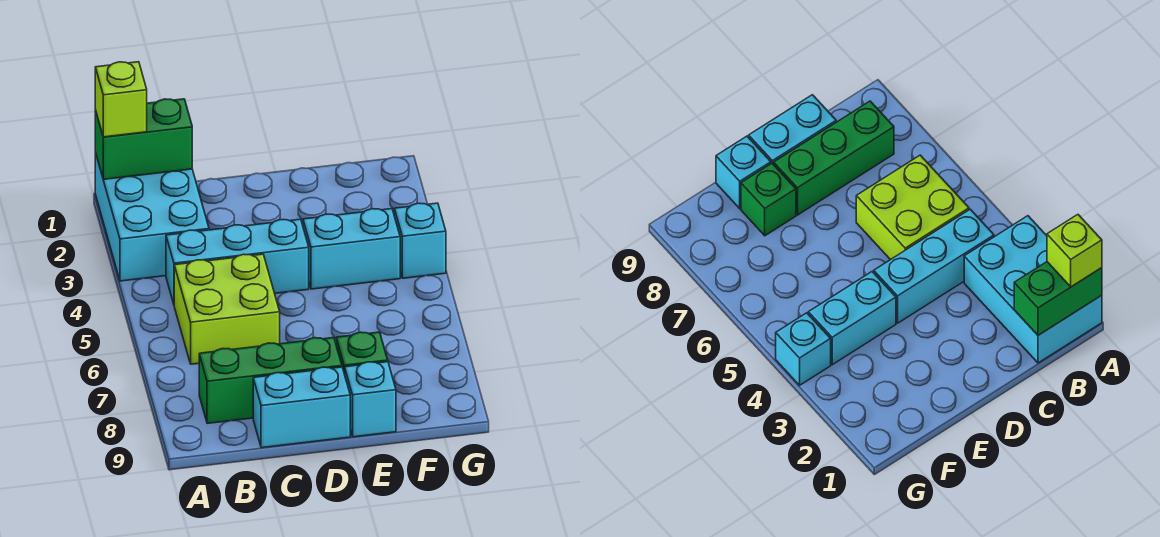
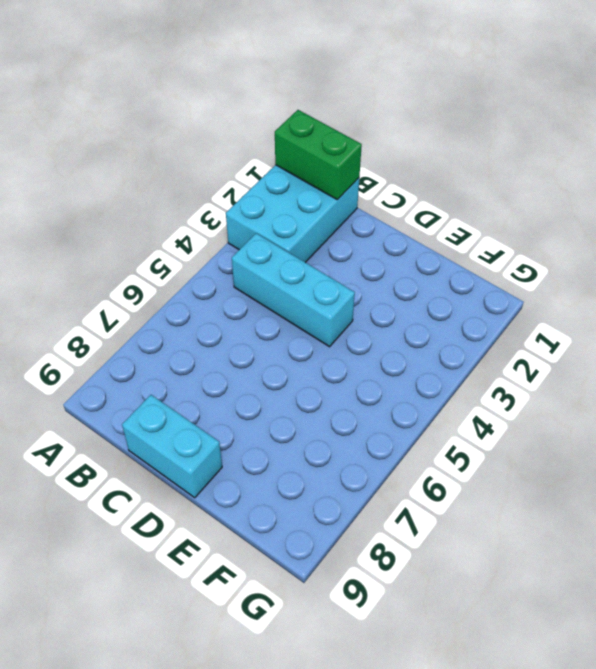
none -> lime brick B5:C6 level 1
none -> green brick B8:D8 level 1

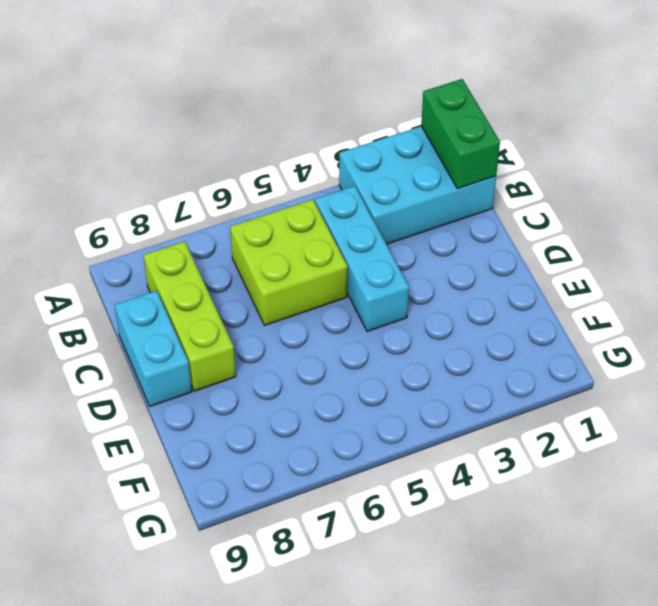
lime brick B8:D8 level 1 -> green brick B8:D8 level 1
none -> cyan brick E4:F4 level 1
none -> green brick E8 level 1

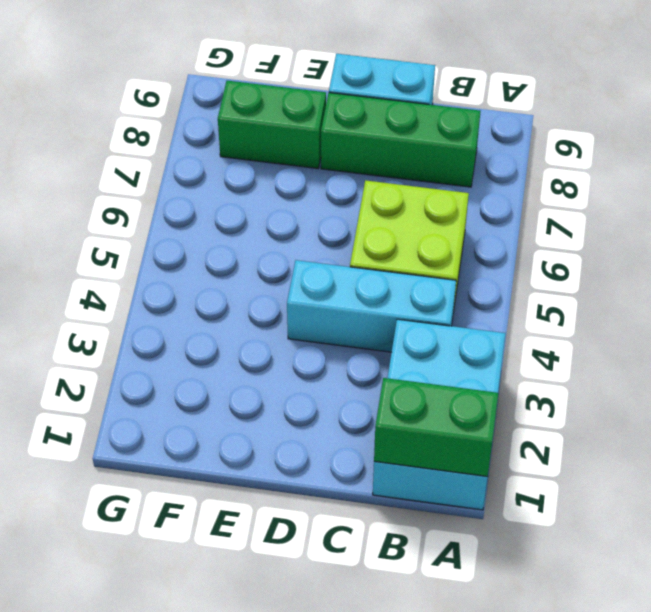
green brick E8:F8 level 1 -> green brick E8 level 1
none -> cyan brick E4:F4 level 1
none -> cyan brick E9 level 1

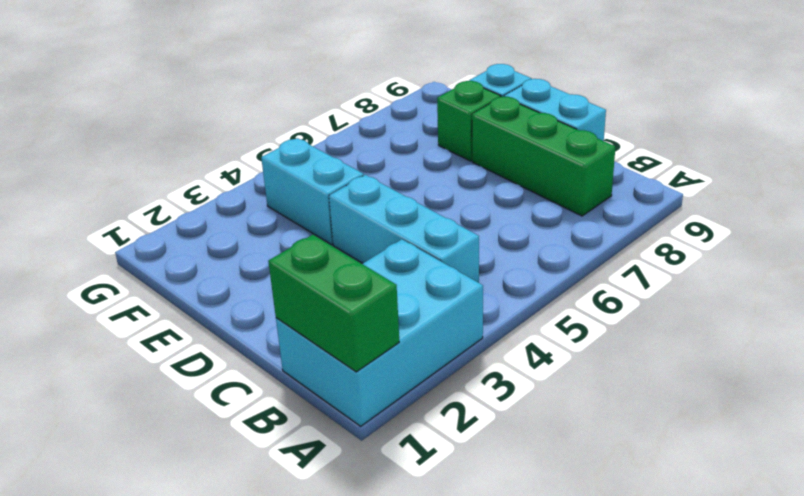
none -> lime brick B5:C6 level 1
none -> cyan brick G4 level 1

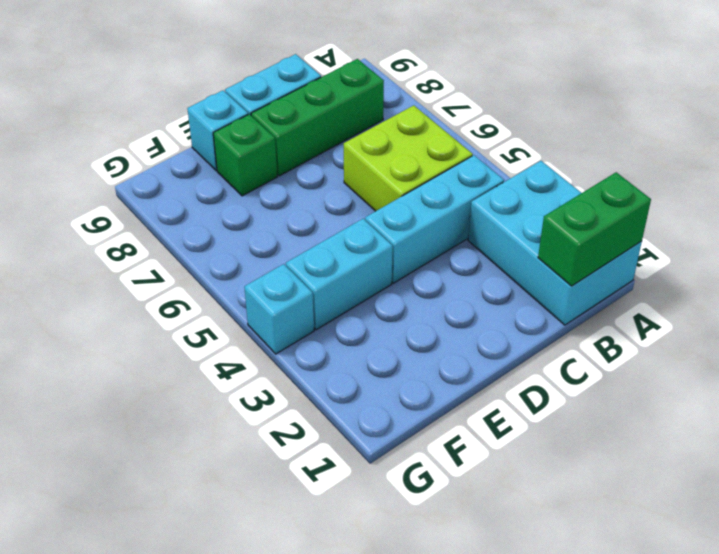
none -> lime brick A1 level 3

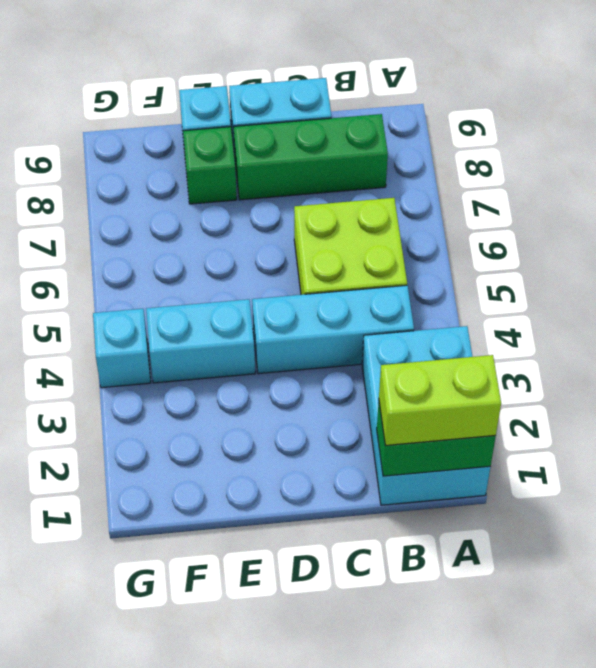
lime brick A1:B1 level 3 -> lime brick A1 level 3

